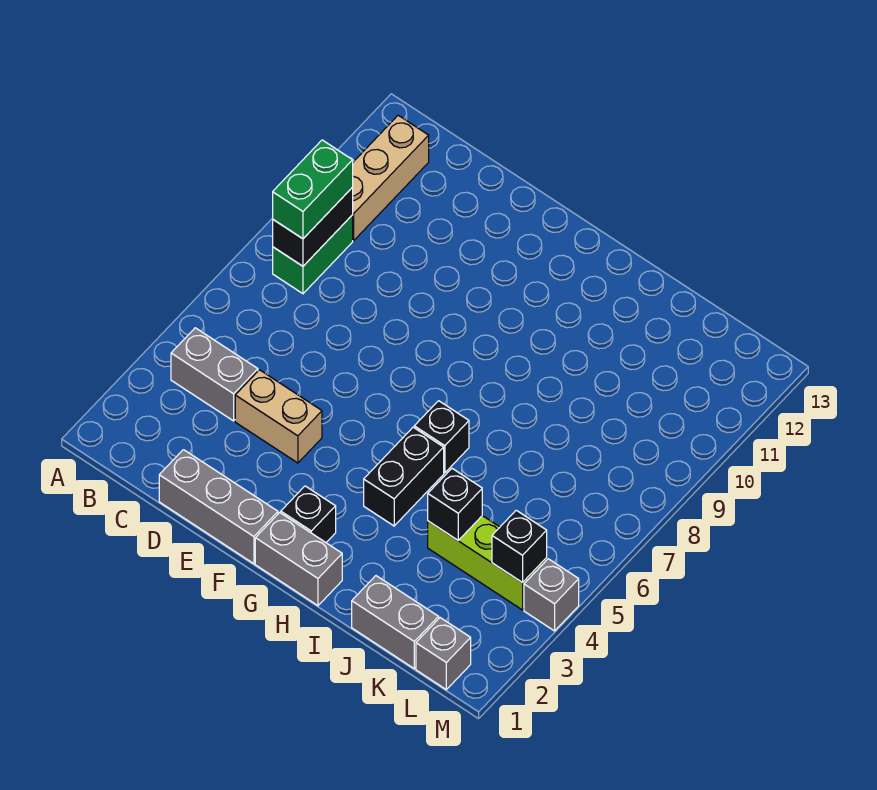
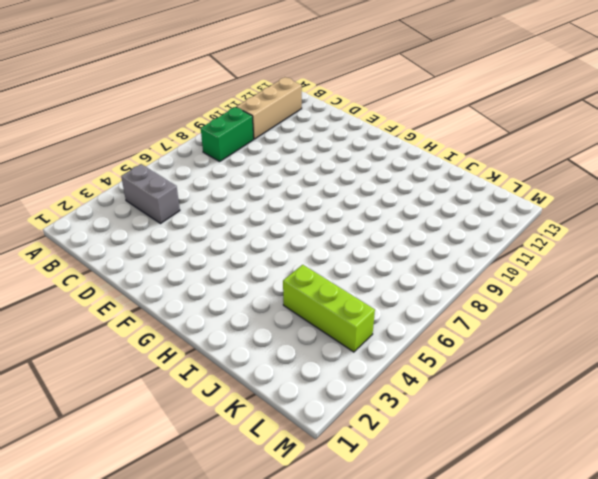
none -> grey brick D1:F1 level 1
none -> tan brick D4:E4 level 1
none -> grey brick G1:H1 level 1

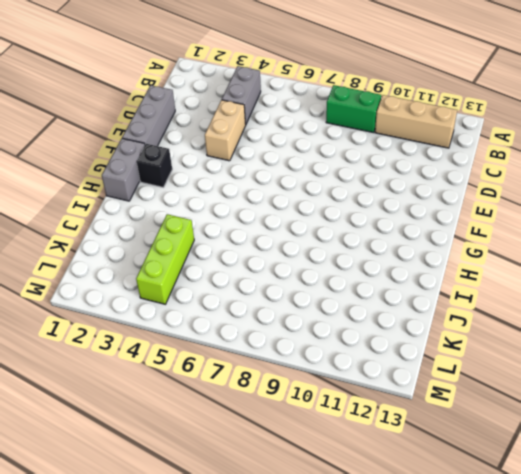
none -> black brick H4:H5 level 1
none -> black brick H6 level 1
none -> grey brick J1:K1 level 1

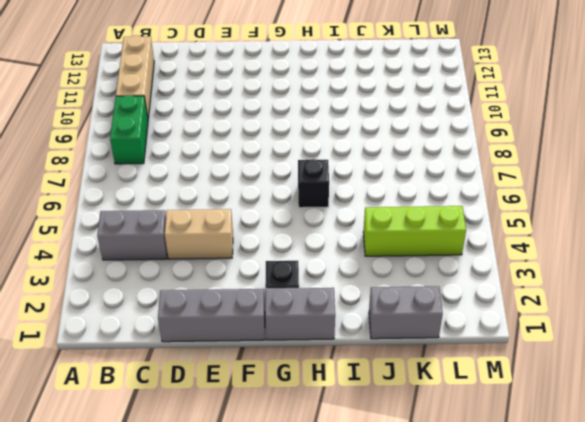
none -> black brick H4:H5 level 1
none -> grey brick L1 level 1
none -> grey brick M4 level 1

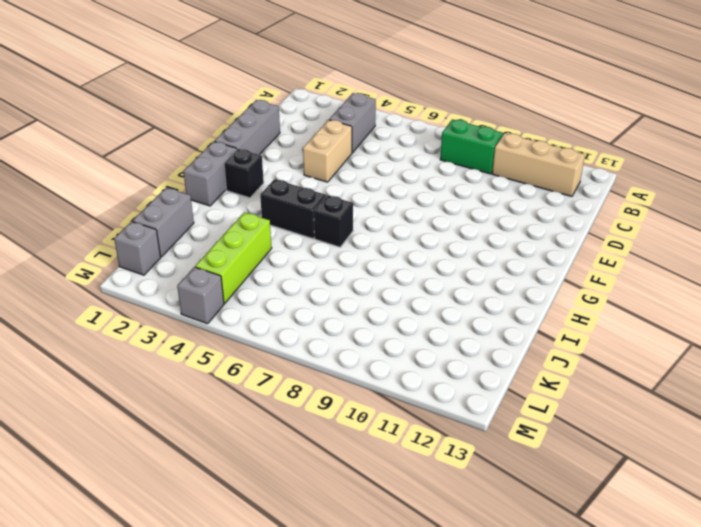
none -> black brick B8:B9 level 2
none -> black brick J4 level 2
none -> black brick L4 level 2

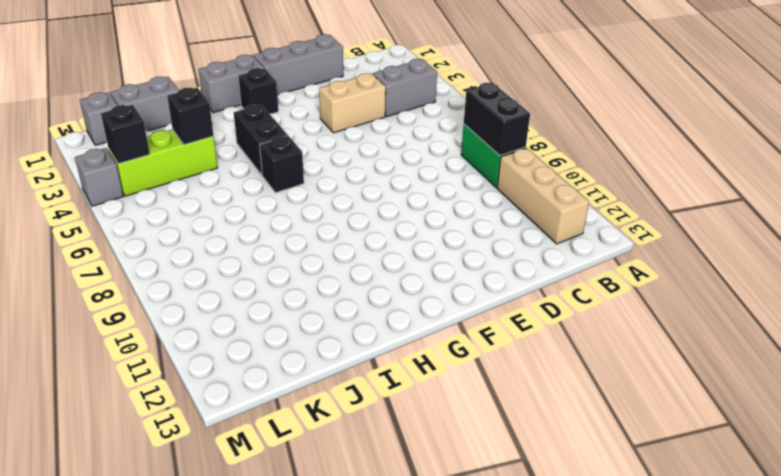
none -> green brick B8:B9 level 3

